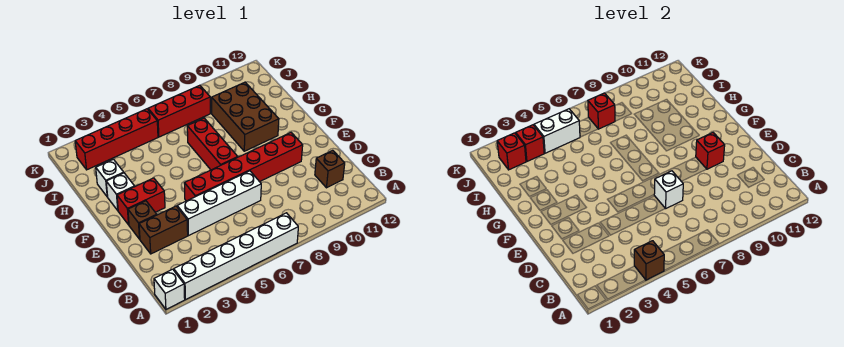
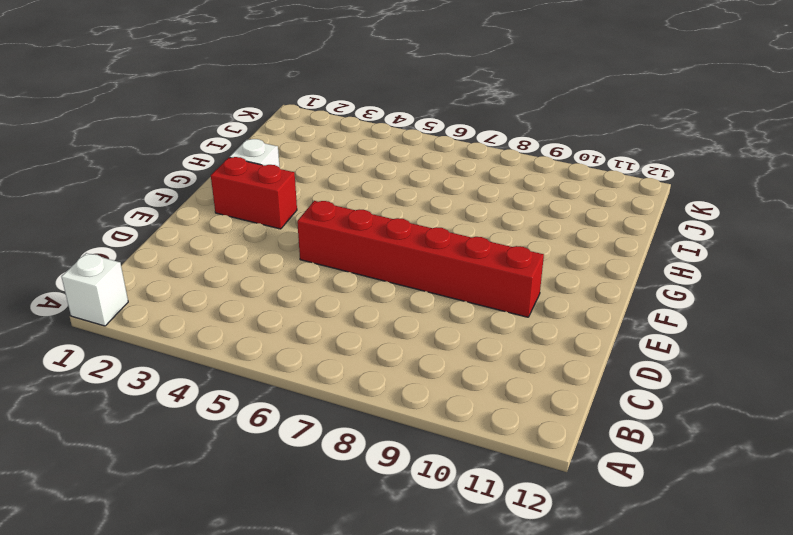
none -> white brick A2:A7 level 1
none -> brown brick C11 level 1
none -> brown brick D2:D3 level 1

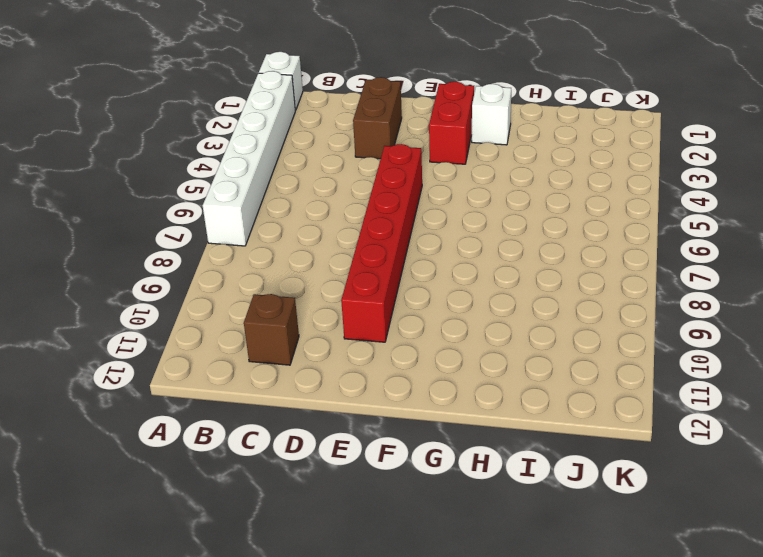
none -> white brick D4:D7 level 1
none -> brown brick E2 level 1
none -> red brick F7:H7 level 1

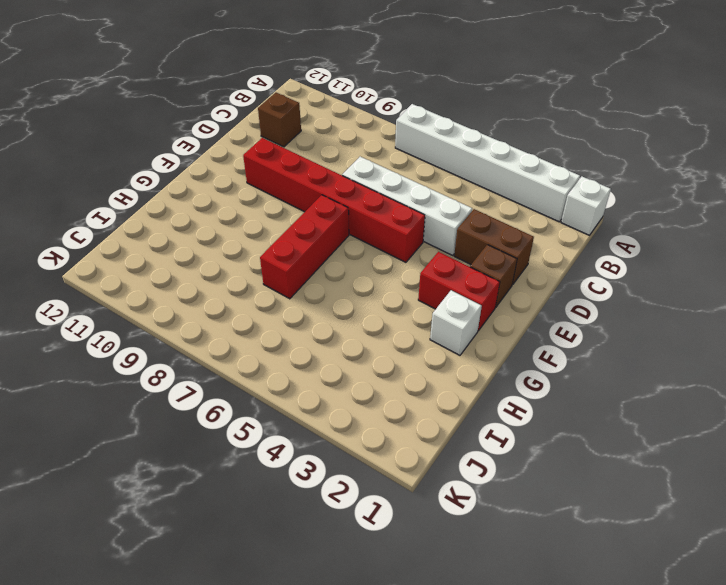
none -> brown brick G9:I10 level 1
none -> white brick H2 level 1
none -> red brick J2:J5 level 1

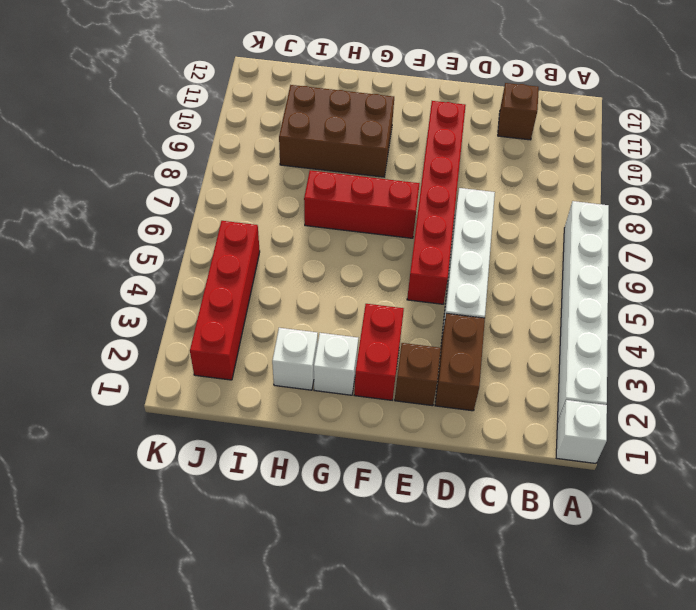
none -> red brick J6:J8 level 1
none -> brown brick A4 level 2
none -> white brick D7 level 2

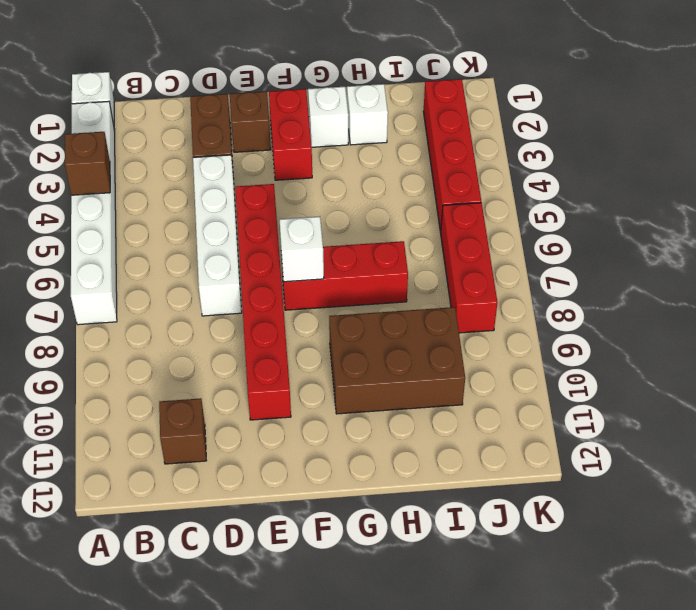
white brick F7 level 2 -> white brick D7 level 2
none -> red brick E10 level 2
none -> red brick J2 level 2
none -> red brick J3 level 2

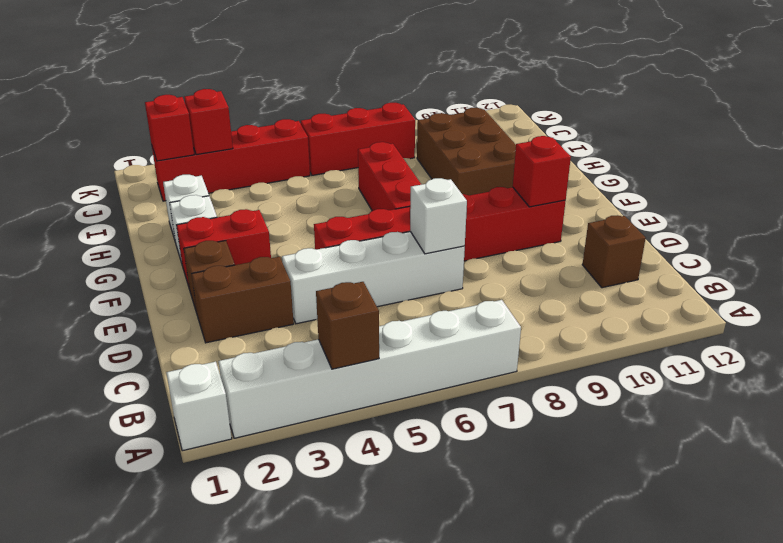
none -> white brick J4:J5 level 2
none -> red brick J7 level 2

